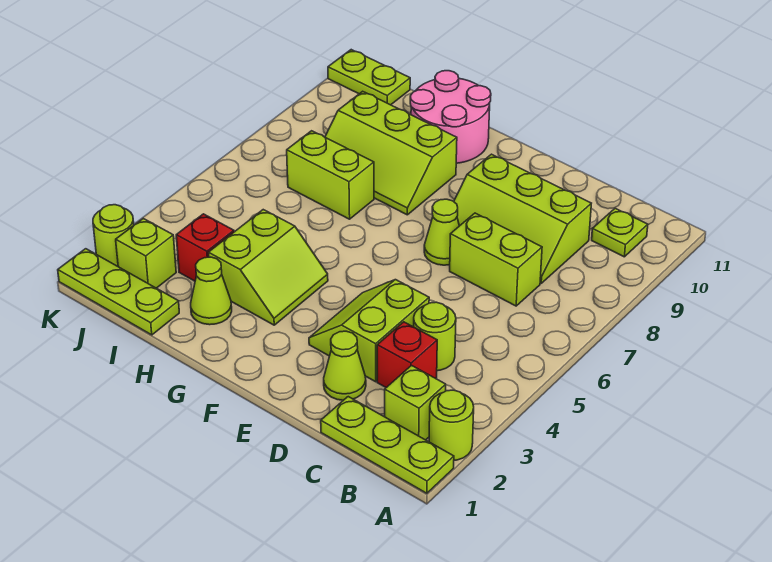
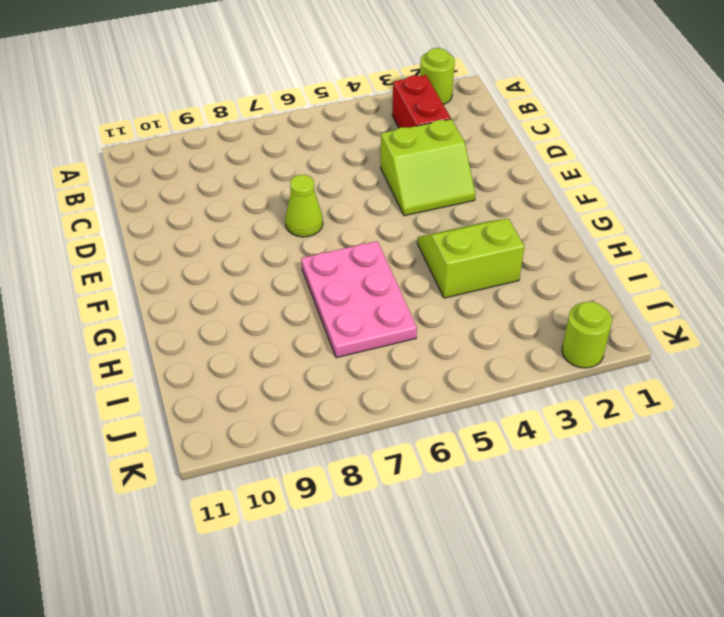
red brick B3:C3 level 1 -> red brick C3 level 1
pink plate G6:I7 level 1 -> lime brick H7:I7 level 1
none -> lime plate A1:C1 level 1
none -> lime brick B2 level 1
none -> lime plate B10 level 1

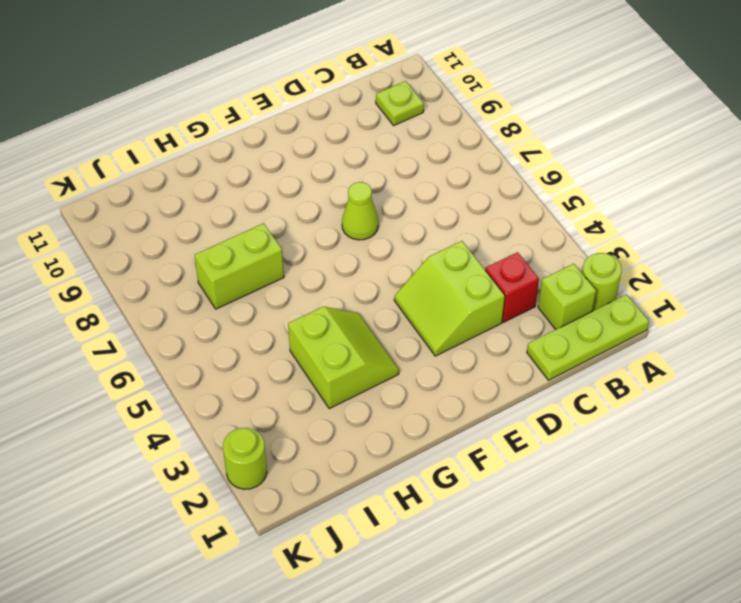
none -> lime round brick C4 level 1
none -> lime brick C7:D7 level 1
none -> lime slope C8:E9 level 1 top 9

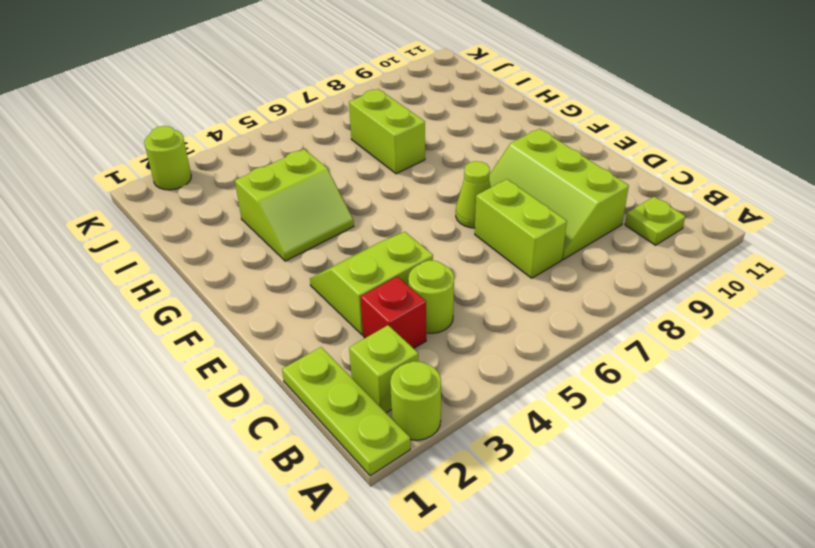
none -> lime cone D2 level 1
none -> lime slope G8:I9 level 1 top 9
none -> pink round brick G10:H11 level 1

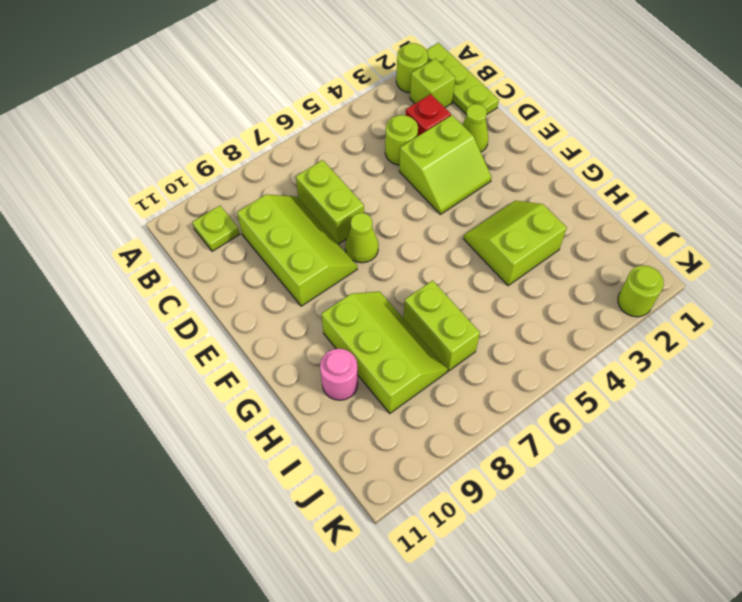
pink round brick H10 level 1 -> pink round brick G10:H11 level 1
none -> lime cone H2 level 1
none -> lime plate I1:K1 level 1
none -> red brick I3 level 1

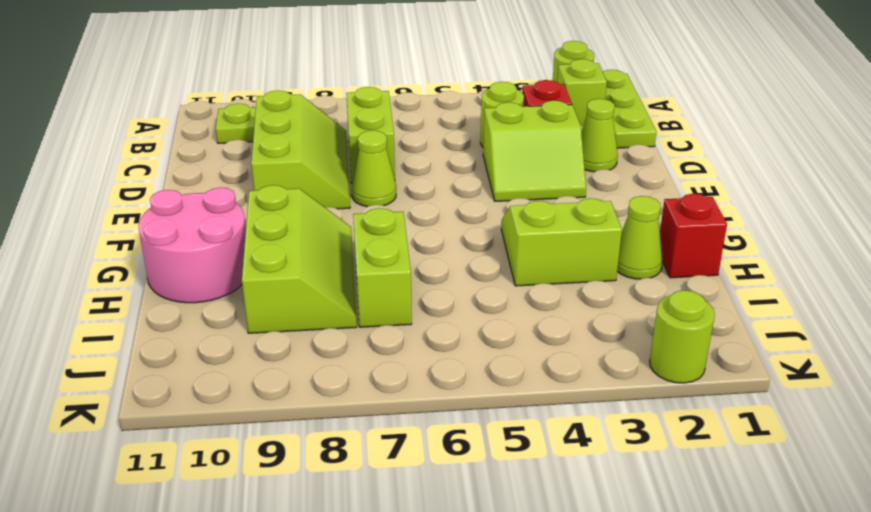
red brick H1 level 1 -> red brick I3 level 1
none -> lime plate I1:K1 level 1
none -> lime brick J2 level 1
none -> lime plate J11:K11 level 1

